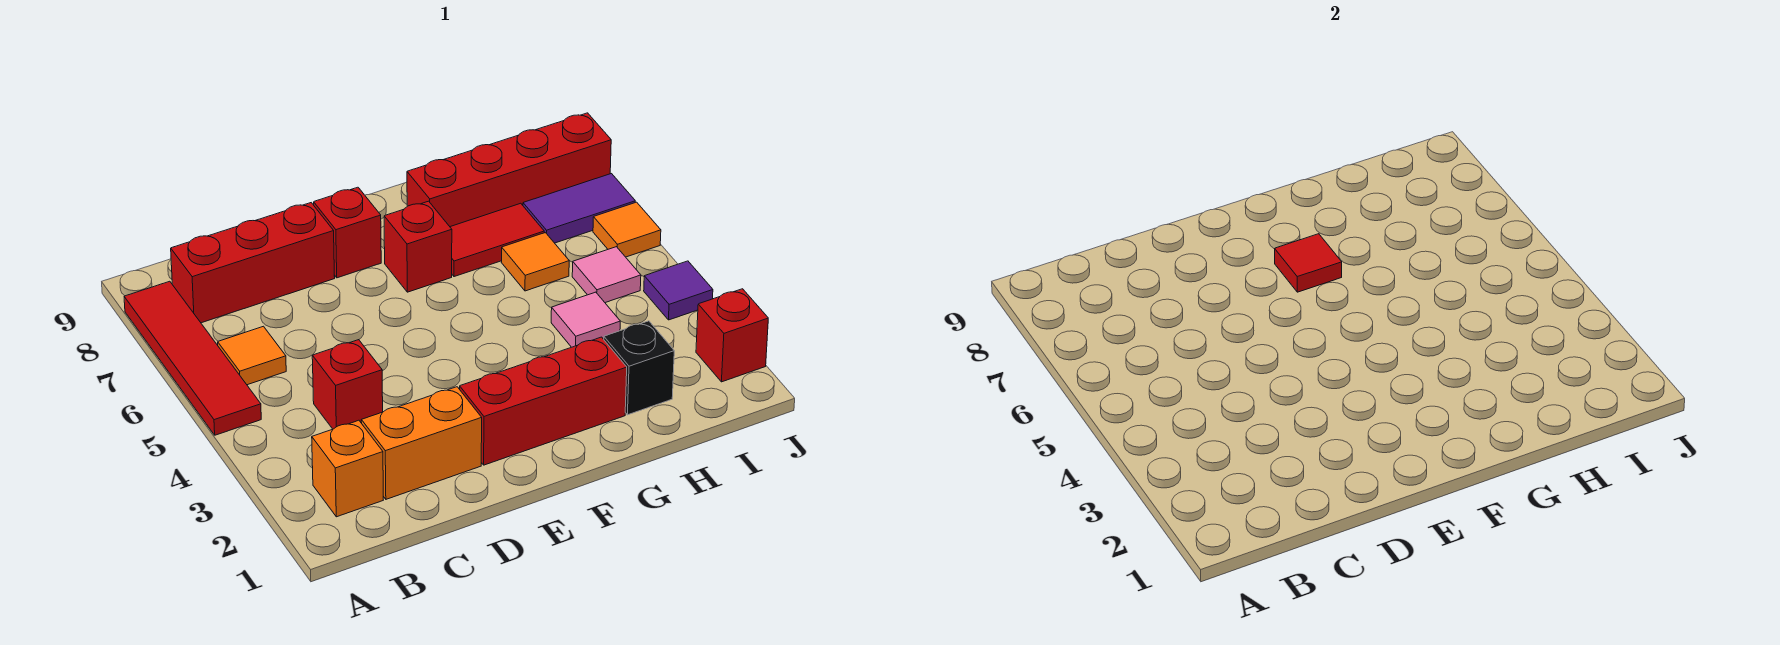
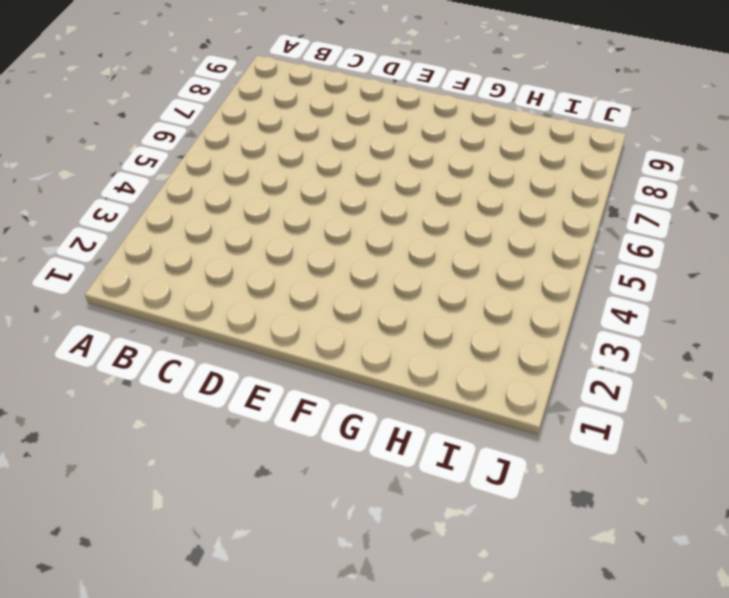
none -> red tile A5:A8 level 1
none -> orange brick B2 level 1
none -> orange tile B6 level 1

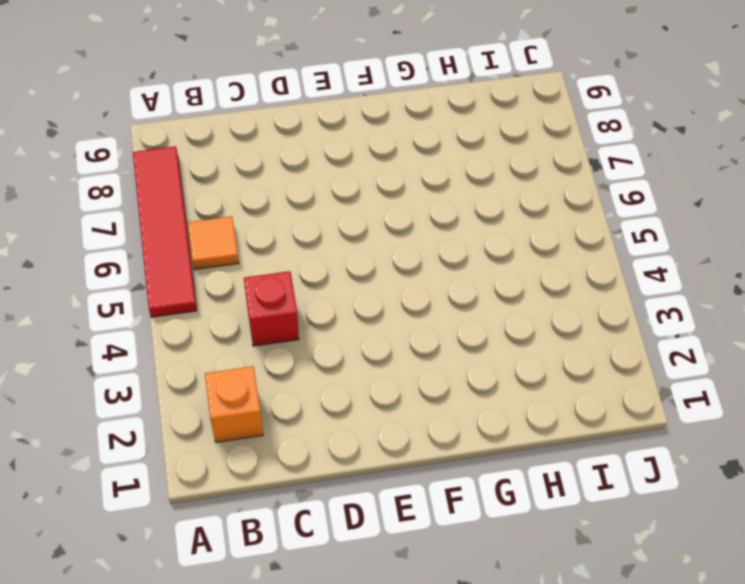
none -> red brick B8:D8 level 1
none -> orange brick C2:D2 level 1
none -> red brick E2:G2 level 1

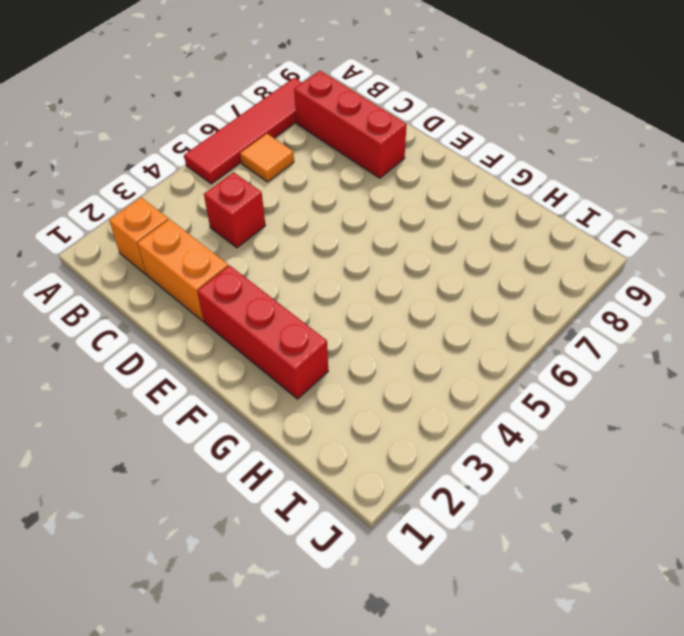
none -> red brick E8 level 1
none -> red brick F7 level 1
none -> red tile G7:H7 level 1

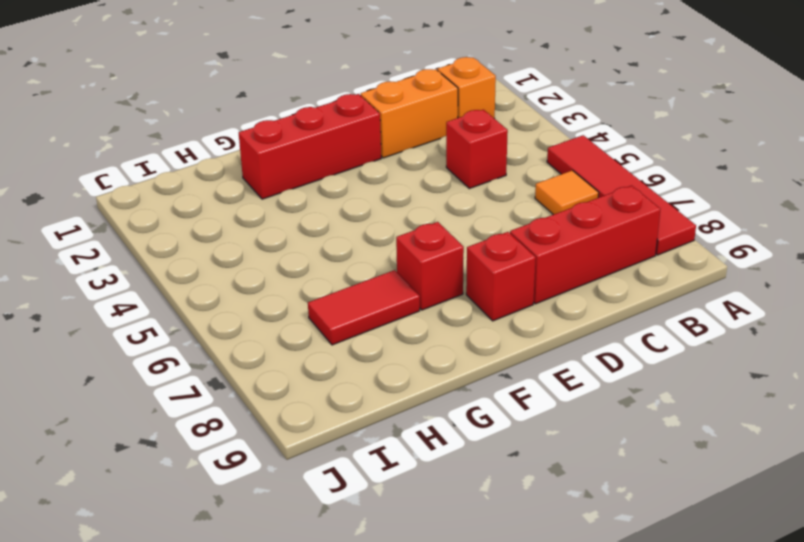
none -> red brick G8:J8 level 1
none -> black brick H2 level 1
none -> pink tile H4 level 1

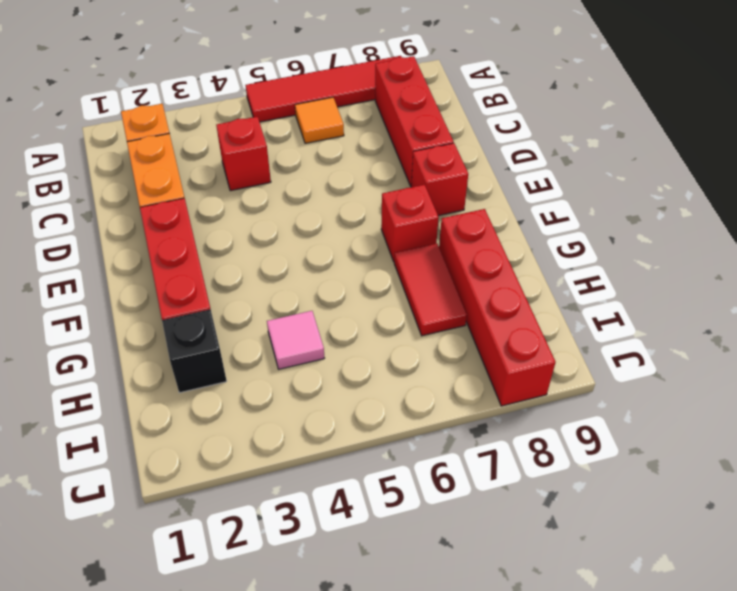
none -> orange tile H6 level 1
none -> pink tile I5 level 1
none -> purple tile I7:J7 level 1

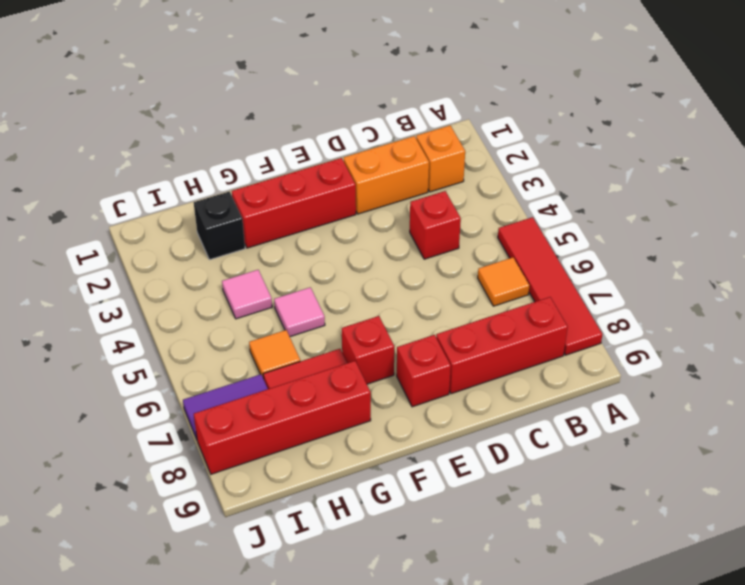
pink tile G5 level 1 -> pink tile I5 level 1
none -> red brick J2 level 1
none -> purple tile J4 level 1
none -> orange tile J6 level 1

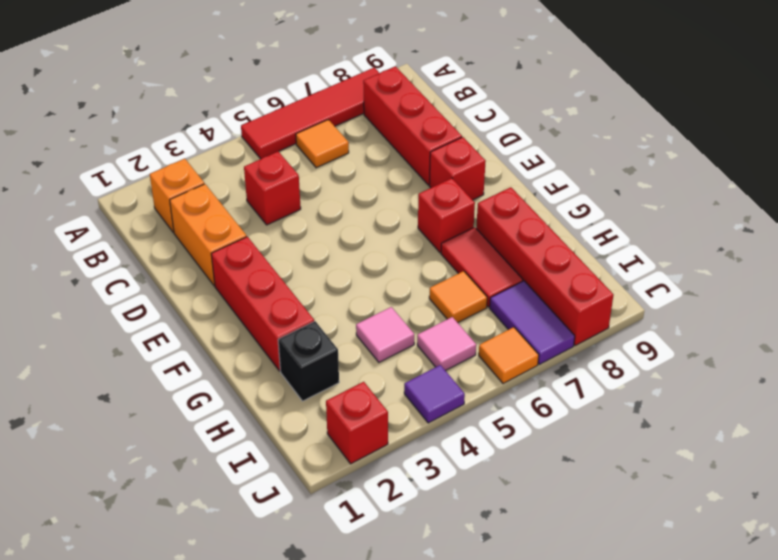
none -> red tile F7 level 2

